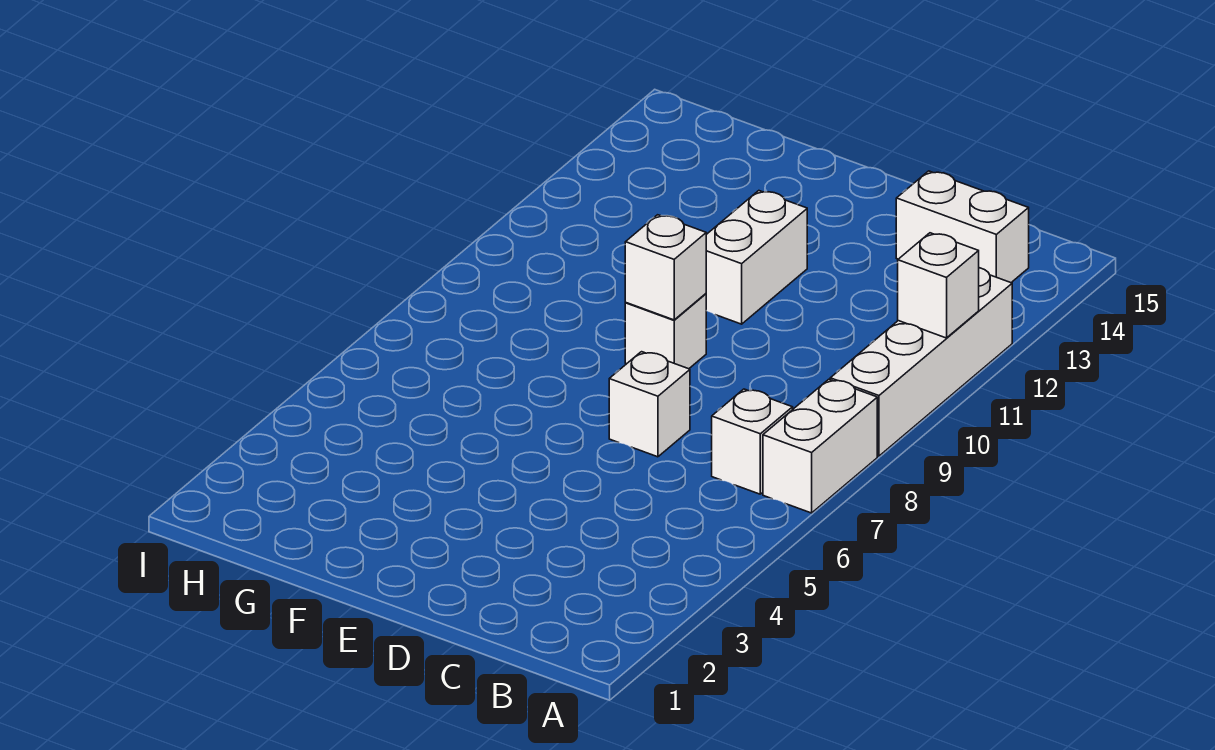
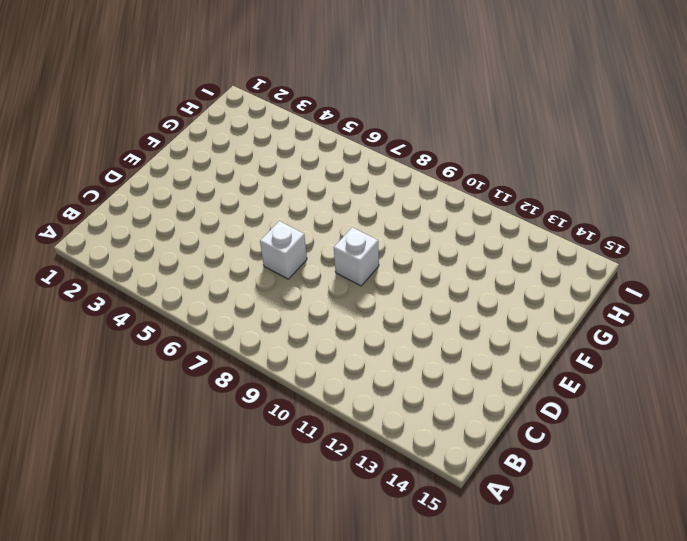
none -> white brick A7:A8 level 1
none -> white brick A9:A12 level 1

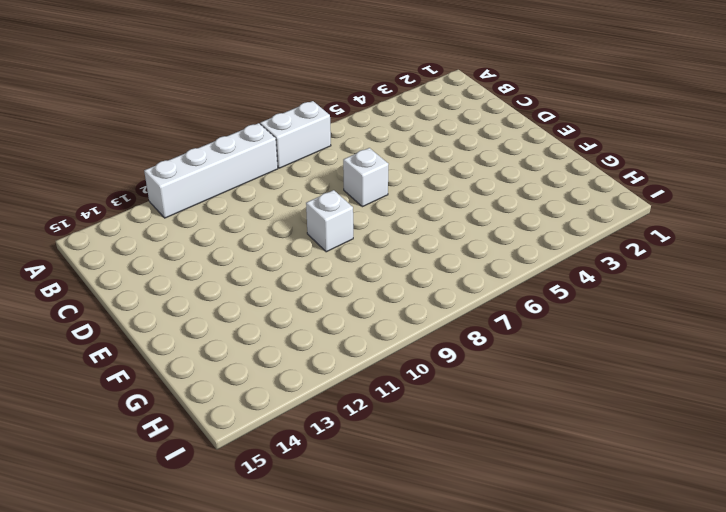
none -> white brick B7 level 1
none -> white brick B14:C14 level 1

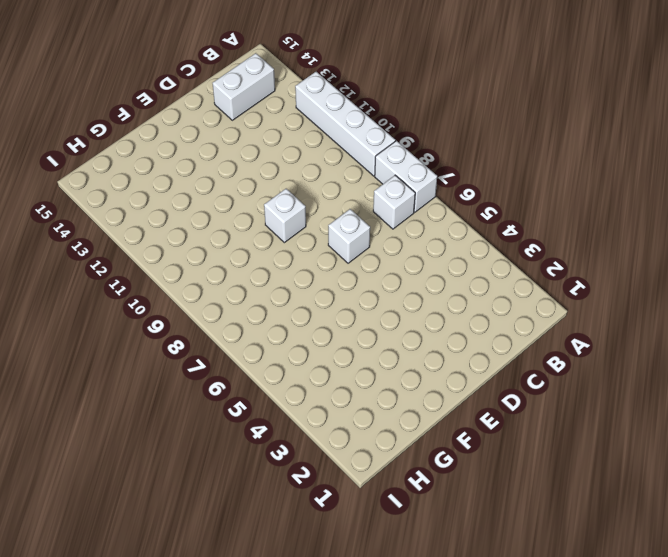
none -> white brick E11:E12 level 1
none -> white brick A11 level 2

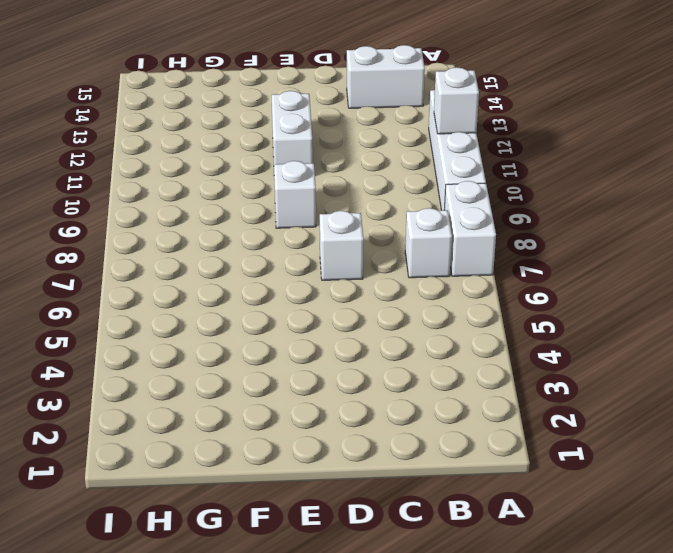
none -> white brick E9 level 2

